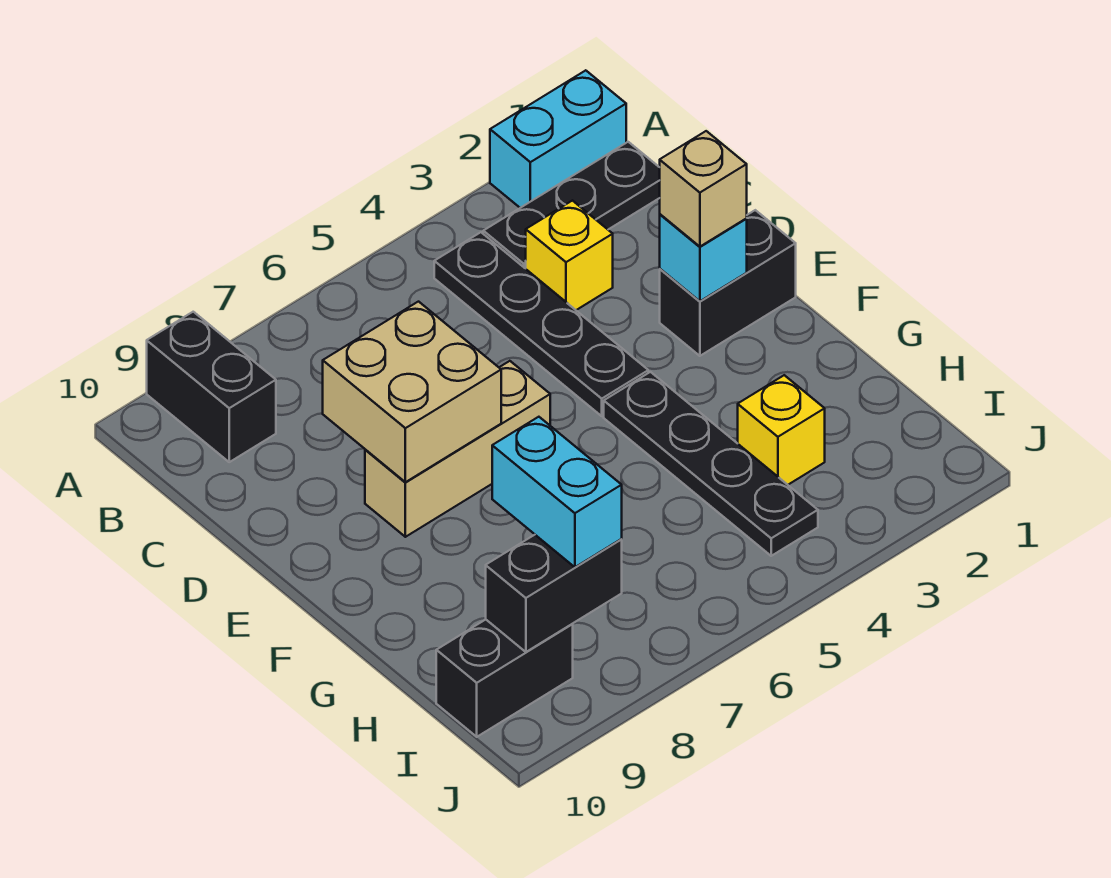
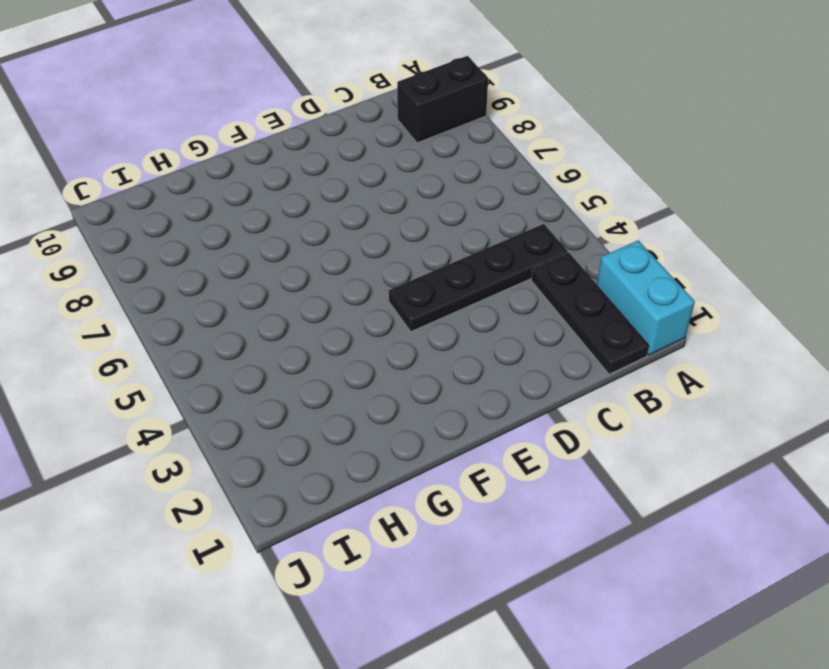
none -> yellow brick C3 level 1
none -> black brick E1:E2 level 1
none -> tan brick E6:E8 level 1

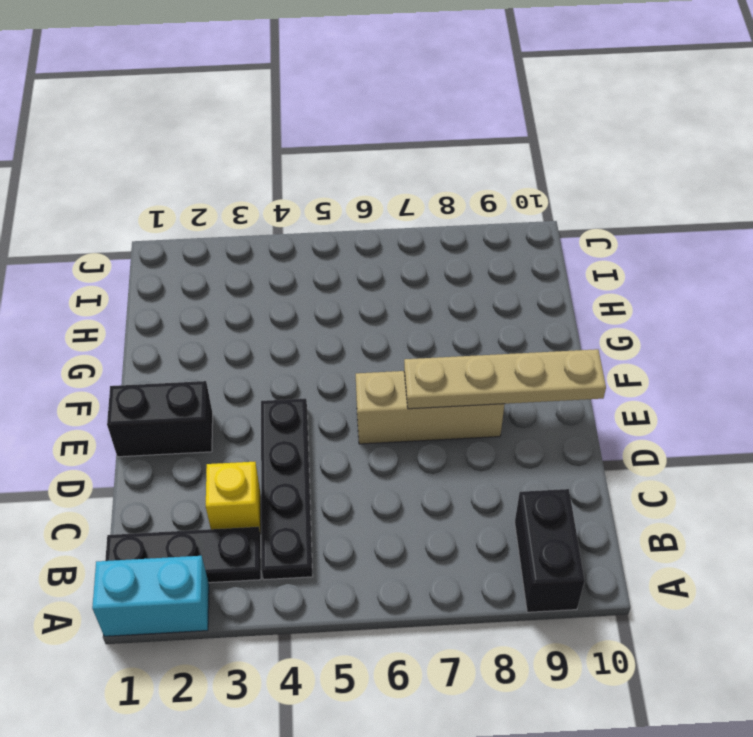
tan plate E7:E10 level 2 -> tan brick D7:E8 level 2
none -> black plate F4:I4 level 1
none -> yellow brick H3 level 1
none -> black brick I9:I10 level 1

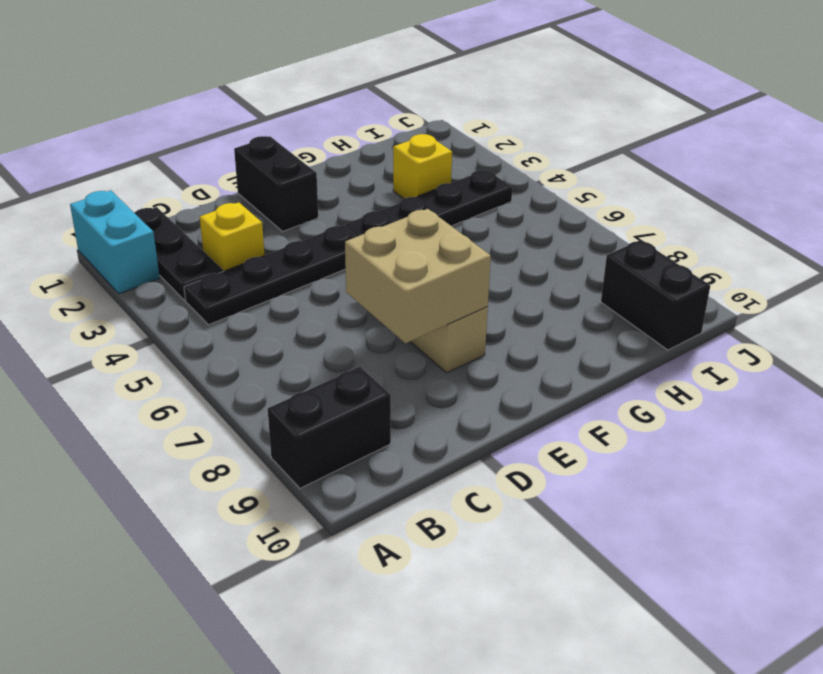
none -> cyan brick E2 level 2
none -> black brick I8:I9 level 2
none -> tan brick E2 level 3

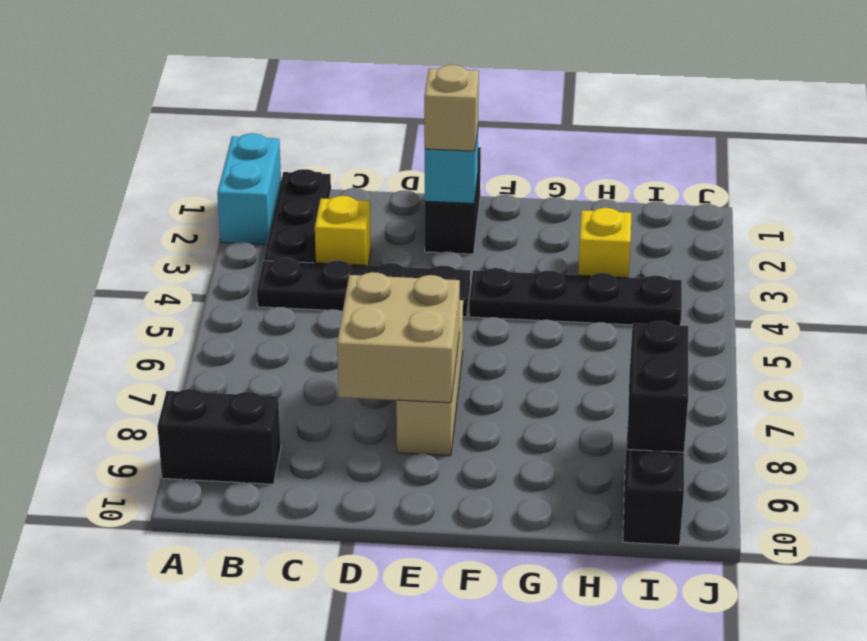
none -> cyan brick H8:I8 level 3

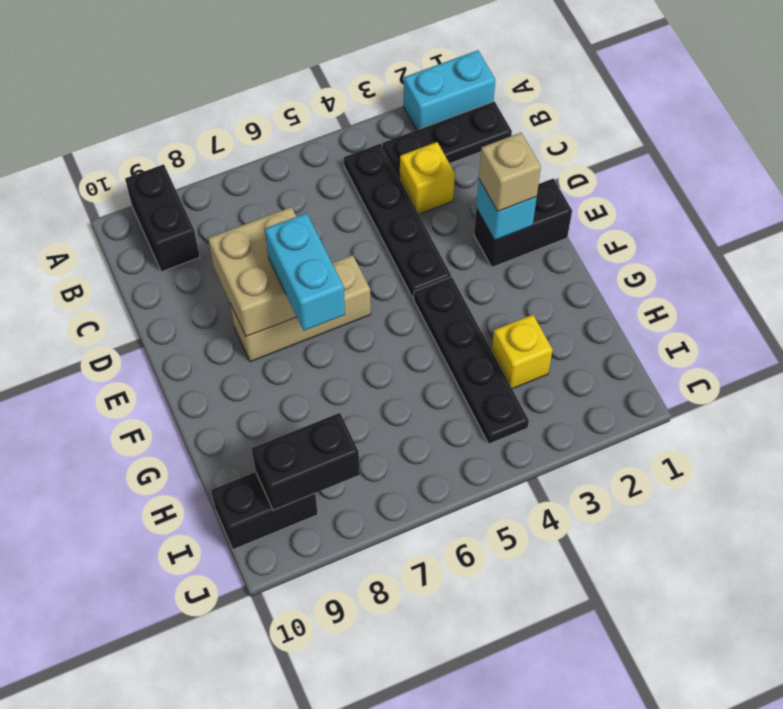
cyan brick E7:F7 level 3 -> cyan brick H8:I8 level 3

